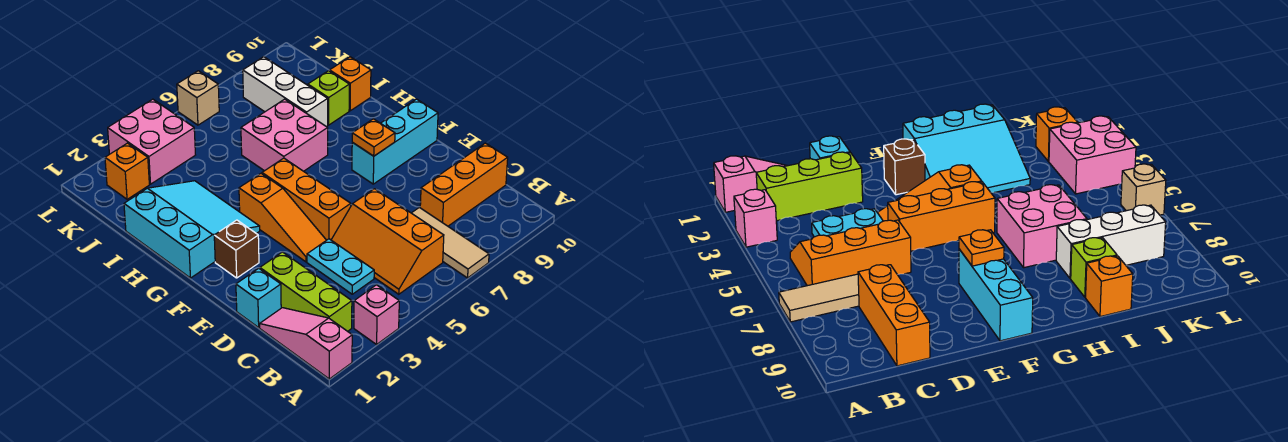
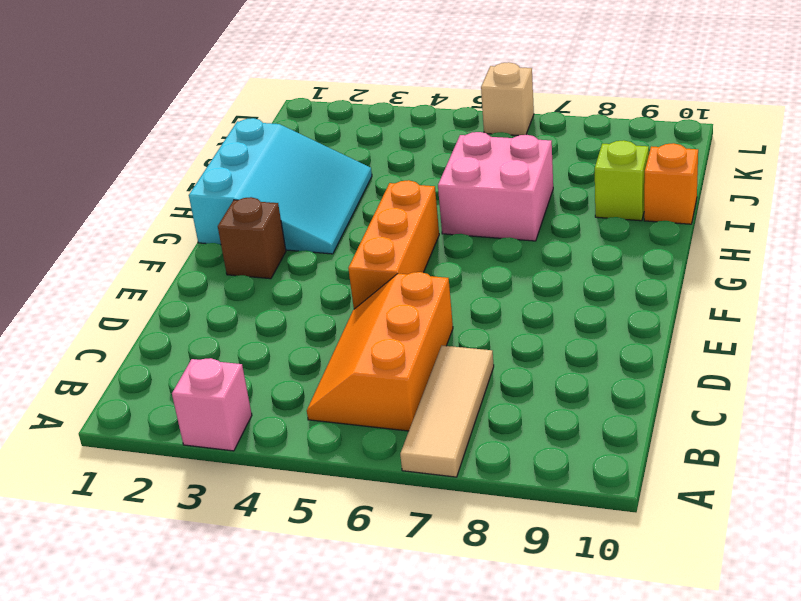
none -> pink slope A1:C1 level 1 top A
none -> lime brick B2:D2 level 1
none -> cyan plate C4:D4 level 1

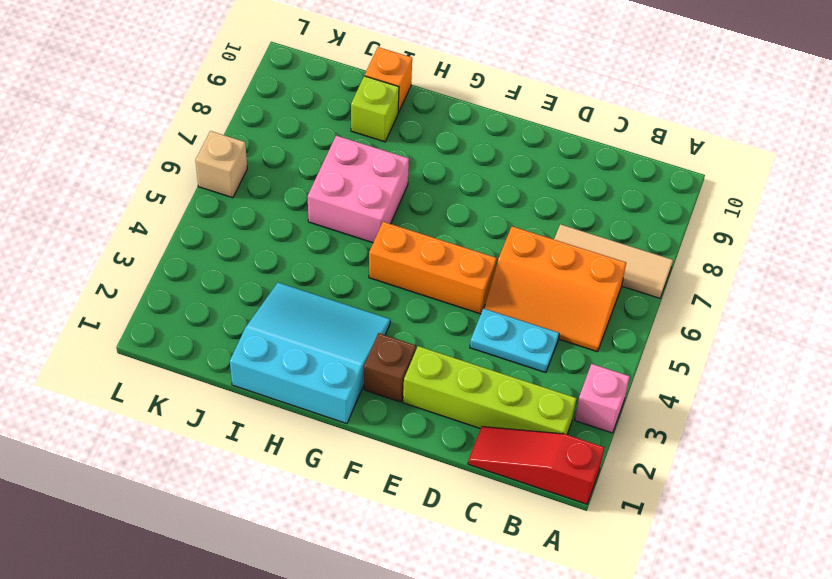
red slope A1:C1 level 1 top A -> pink slope A1:C1 level 1 top A
lime brick B2:E2 level 1 -> lime brick B2:D2 level 1
none -> orange brick C8:C10 level 1
none -> cyan brick D1 level 1
none -> orange slope E4:G4 level 1 top G

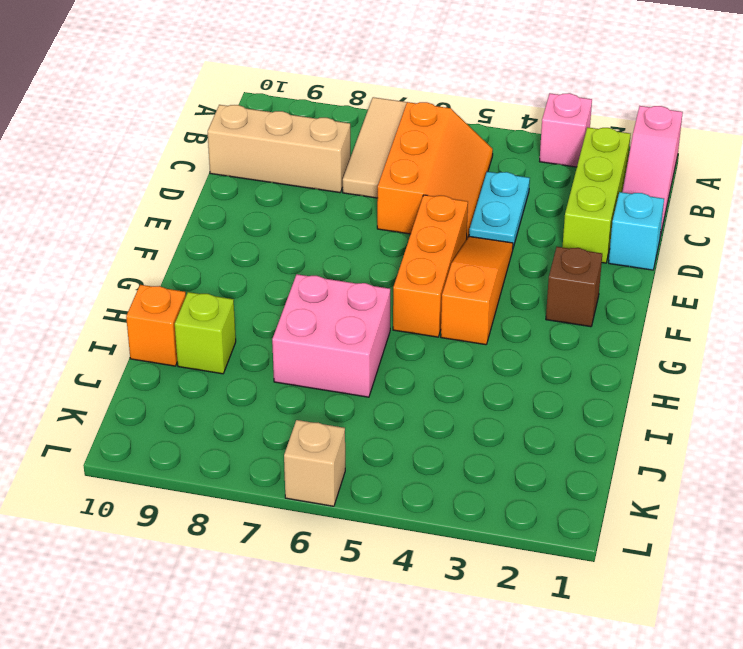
tan brick C8:C10 level 1 -> orange brick C8:C10 level 1
none -> cyan brick F8:F10 level 1
none -> cyan slope G1:I3 level 1 top 1
none -> white brick I8:K8 level 1

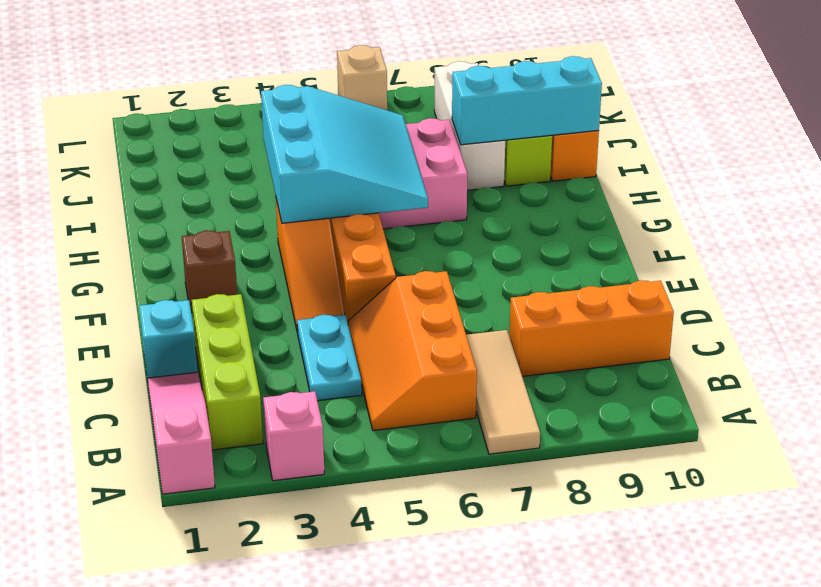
cyan slope G4:I6 level 2 top 4 -> cyan slope G1:I3 level 1 top 1
cyan brick I8:I10 level 2 -> cyan brick F8:F10 level 1
none -> orange brick K2 level 1
none -> pink brick K3:L4 level 1
none -> orange plate F8 level 2

